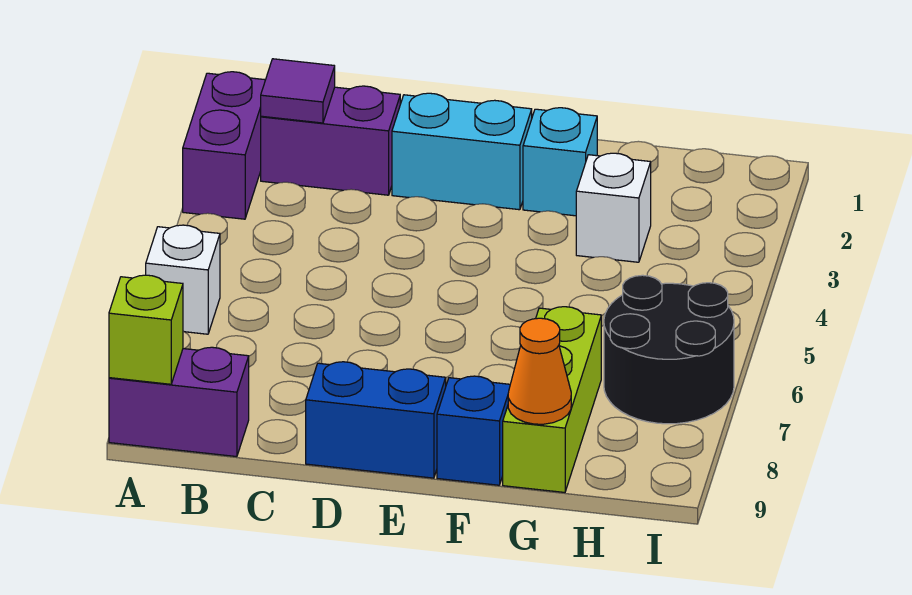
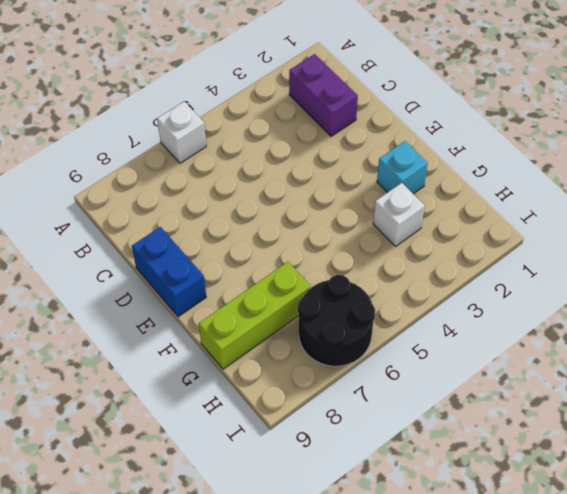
none -> purple brick A2:A3 level 1
none -> purple brick A9:B9 level 1
none -> cyan brick D2:E2 level 1

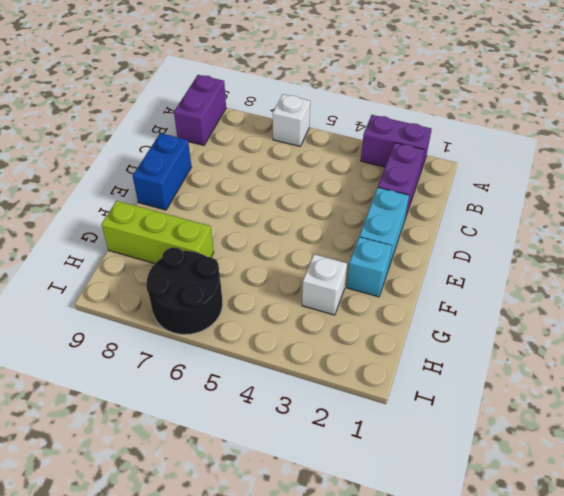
none -> blue brick F9 level 1
none -> lime brick A9 level 2
none -> purple tile B2 level 2

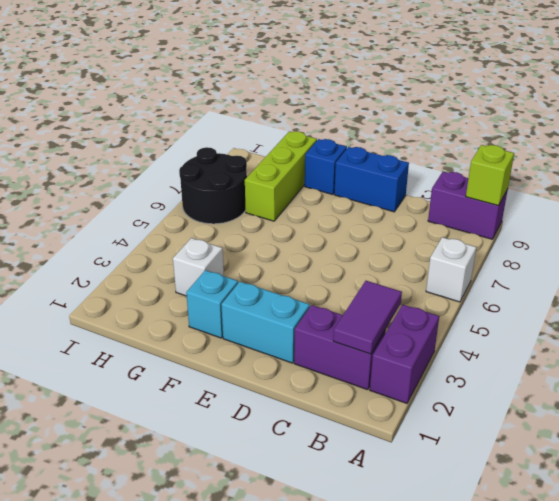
purple tile B2:B3 level 2 -> purple tile B2 level 2
none -> orange cone G9 level 2

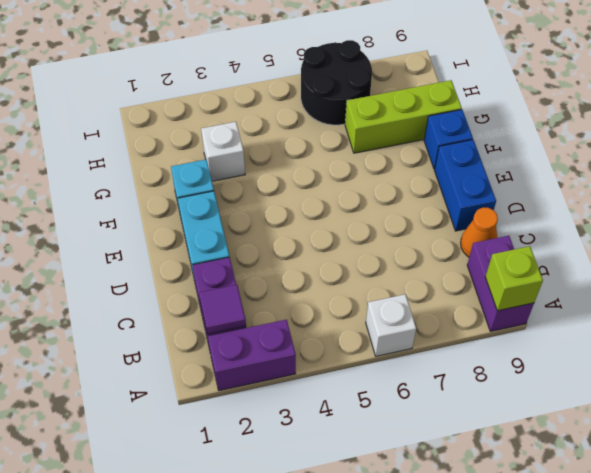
orange cone C9 level 1 -> orange cone G9 level 2

